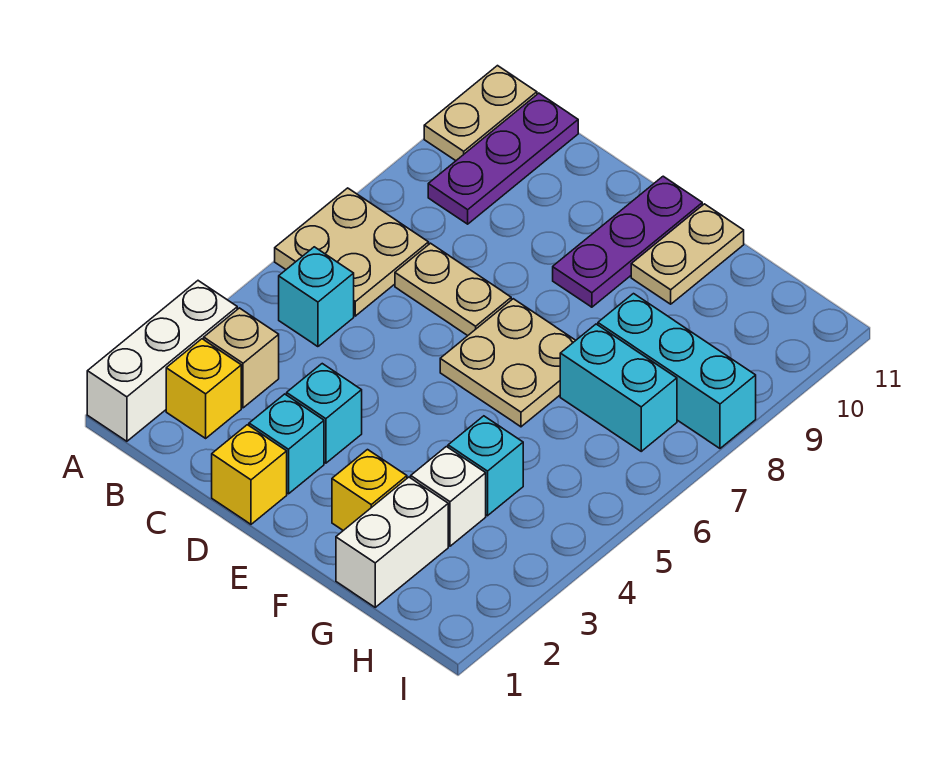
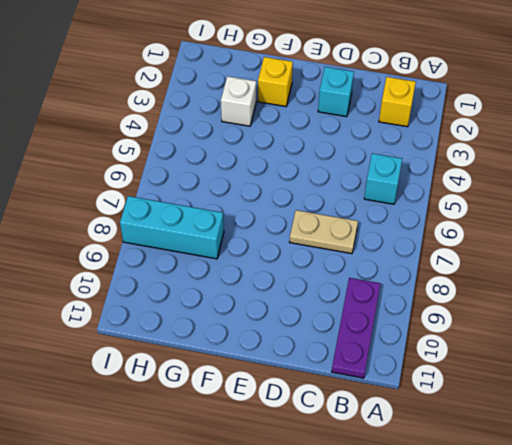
none -> white brick A1:A3 level 1
none -> tan plate A6:B7 level 1
none -> tan plate A10:A11 level 1

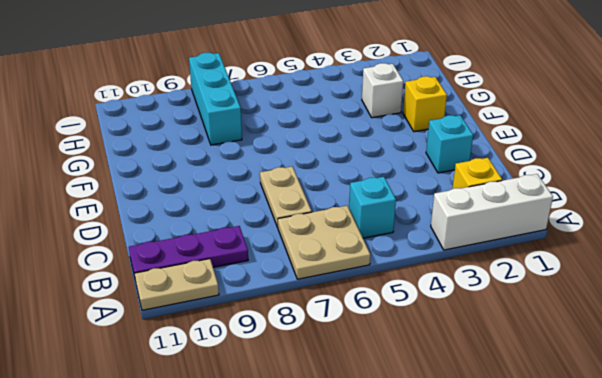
none -> tan brick B3 level 1
none -> yellow brick D1 level 1
none -> cyan brick D3 level 1

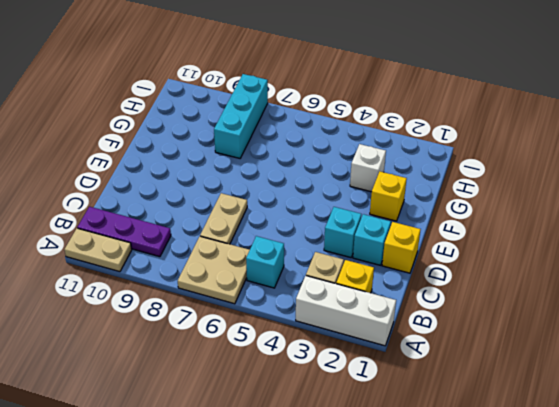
none -> tan plate E6:F7 level 1
none -> purple plate E9:E11 level 1
none -> tan plate F10:F11 level 1

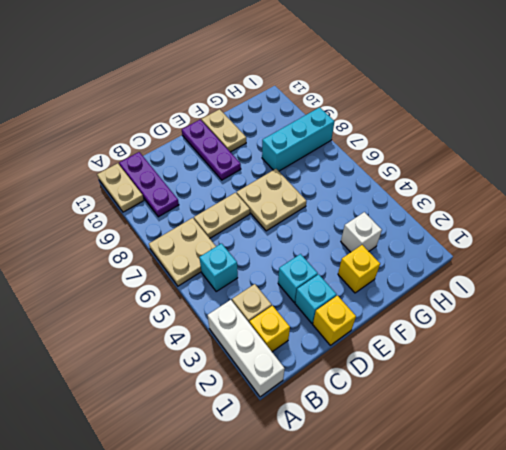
none -> white brick G1:G2 level 1
none -> cyan brick G4 level 1
none -> cyan brick G7:H7 level 1

